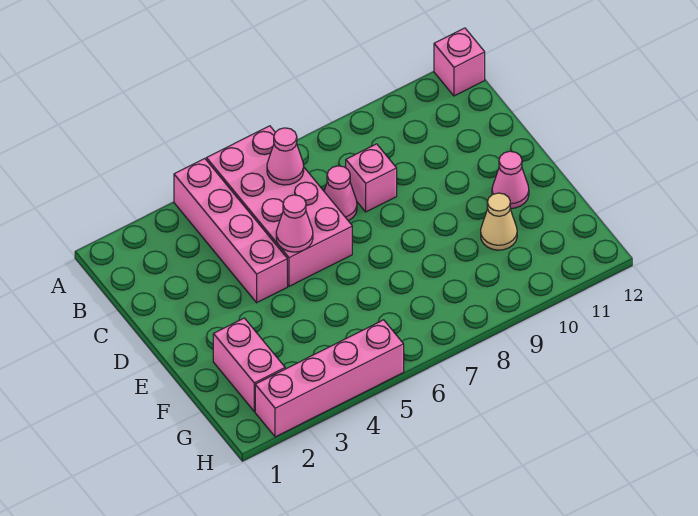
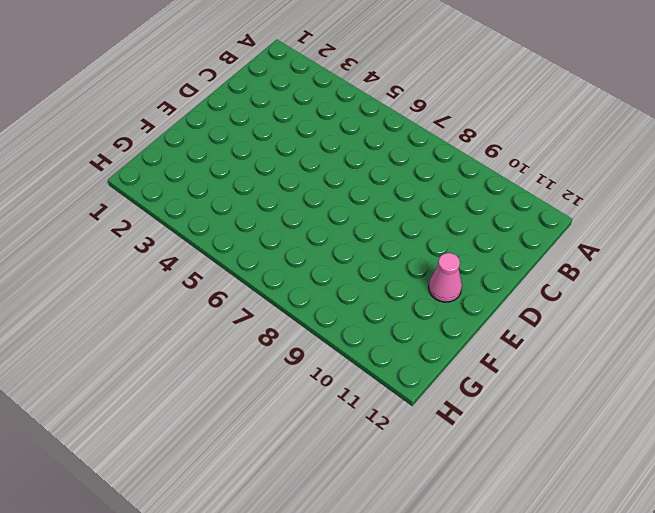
none -> pink brick A4:D4 level 1
none -> pink brick A5:D6 level 1

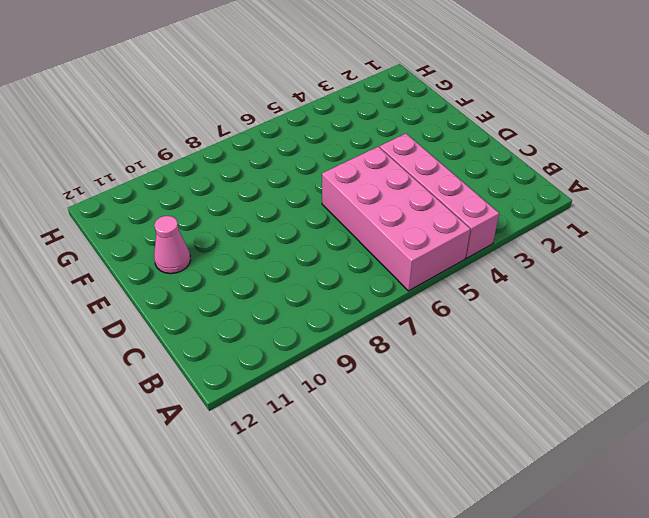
none -> pink brick A12 level 1
none -> pink cone C7 level 1

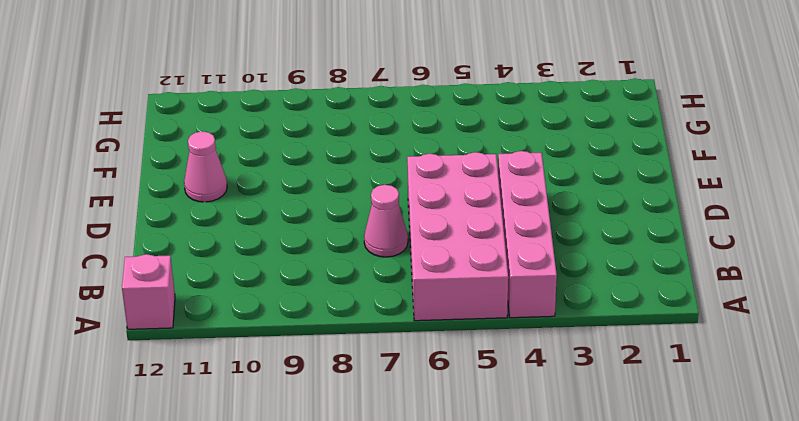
none -> pink brick C8 level 1
none -> pink brick F2:G2 level 1

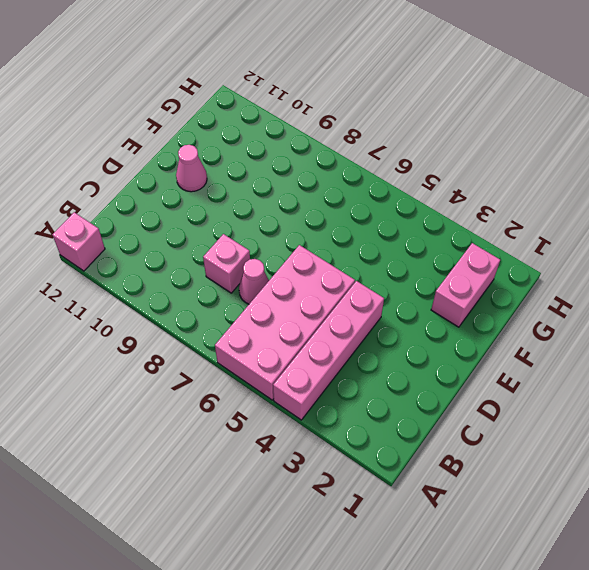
none -> tan cone F10 level 1
none -> pink brick H2:H5 level 1

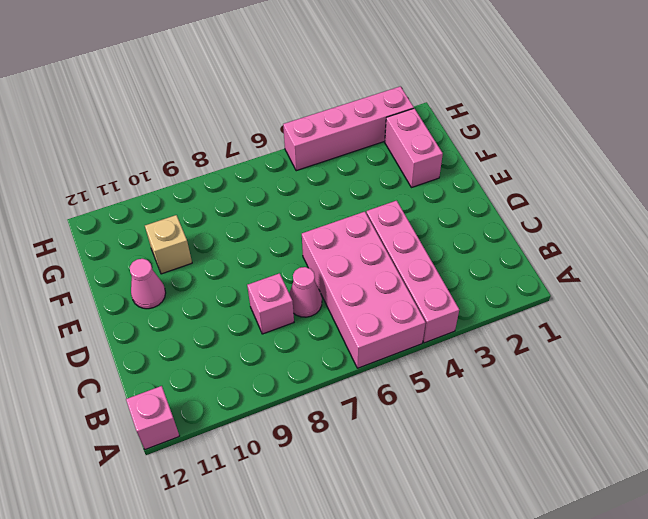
tan brick F10 level 1 -> tan cone F10 level 1
none -> pink cone B6 level 2
none -> pink cone D5 level 2

